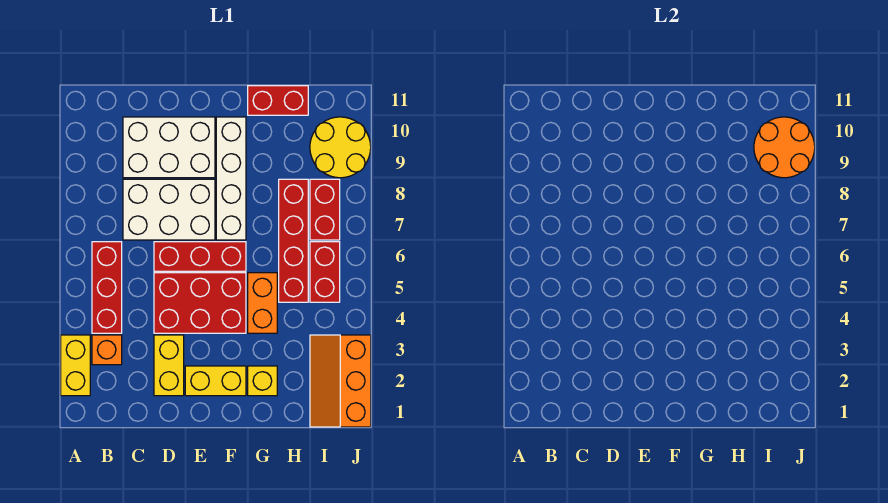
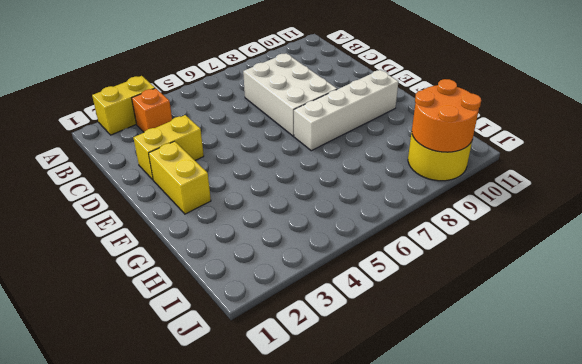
none -> red brick B4:B6 level 1
none -> white brick C9:E10 level 1
none -> red brick D4:F5 level 1

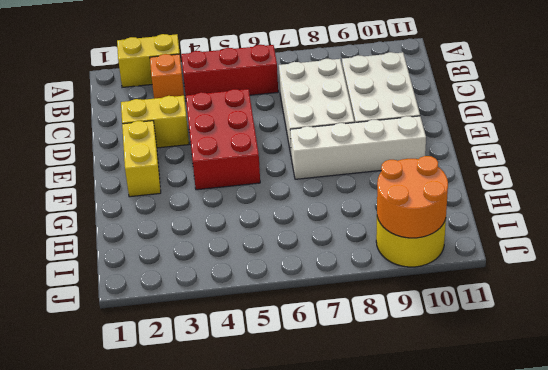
none -> red brick D6:F6 level 1
none -> yellow brick G2 level 1
none -> orange brick G4:G5 level 1

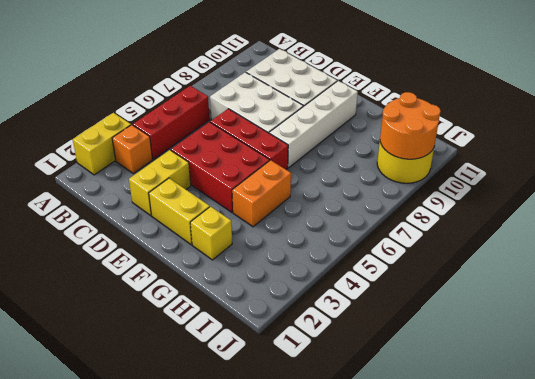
none -> red brick G11:H11 level 1
none -> red brick H5:H8 level 1
none -> orange slope I1:J3 level 1 top J

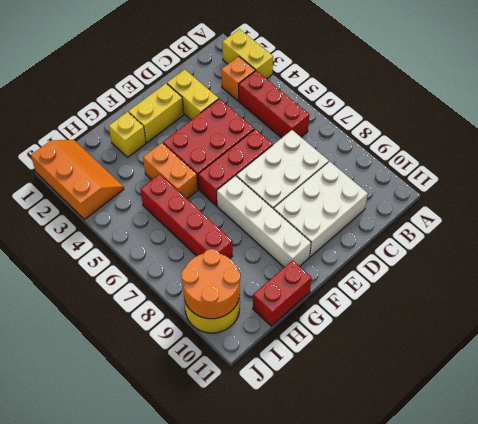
none -> red brick I5:I6 level 1
none -> red brick I7:I8 level 1

